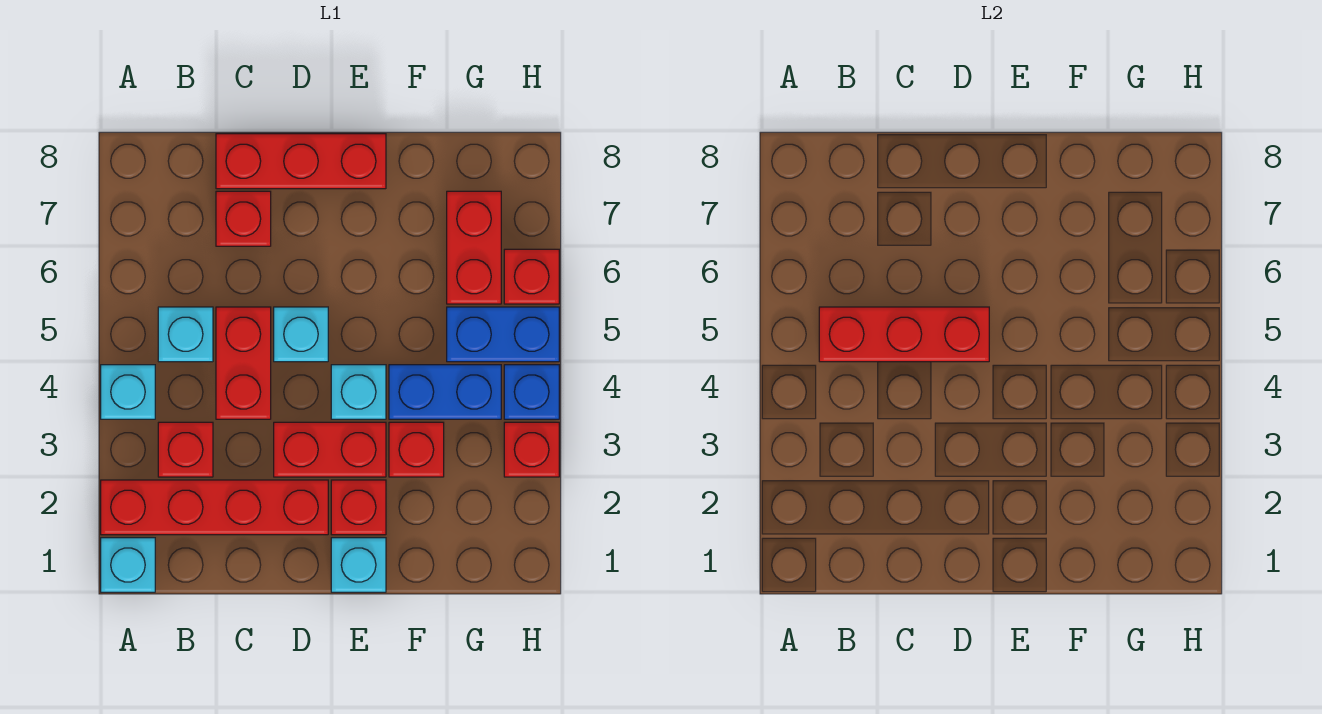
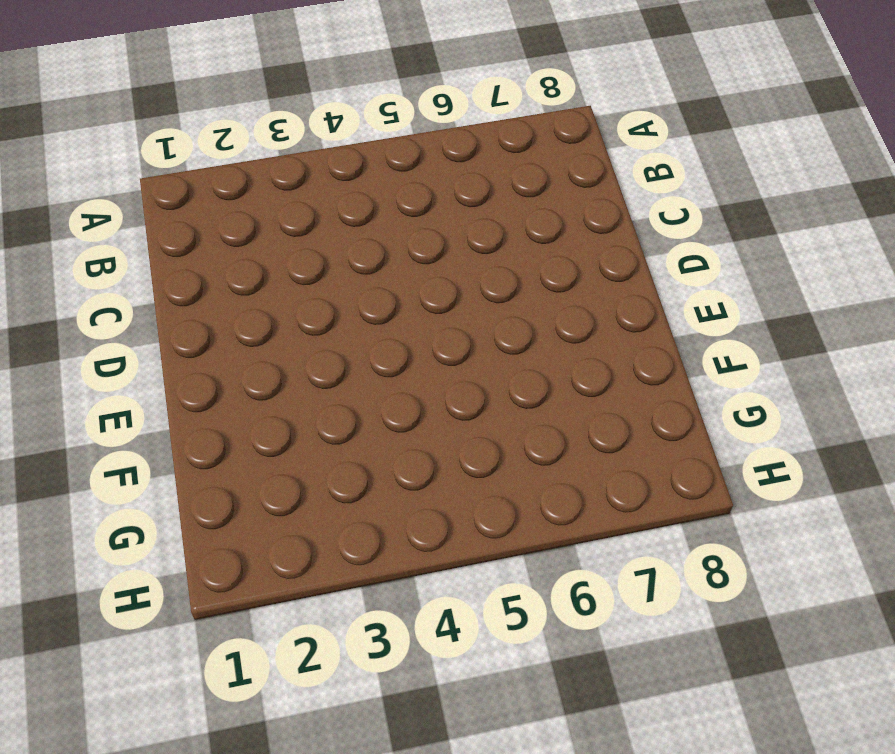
none -> cyan brick A1 level 1
none -> red brick A2:D2 level 1
none -> cyan brick A4 level 1

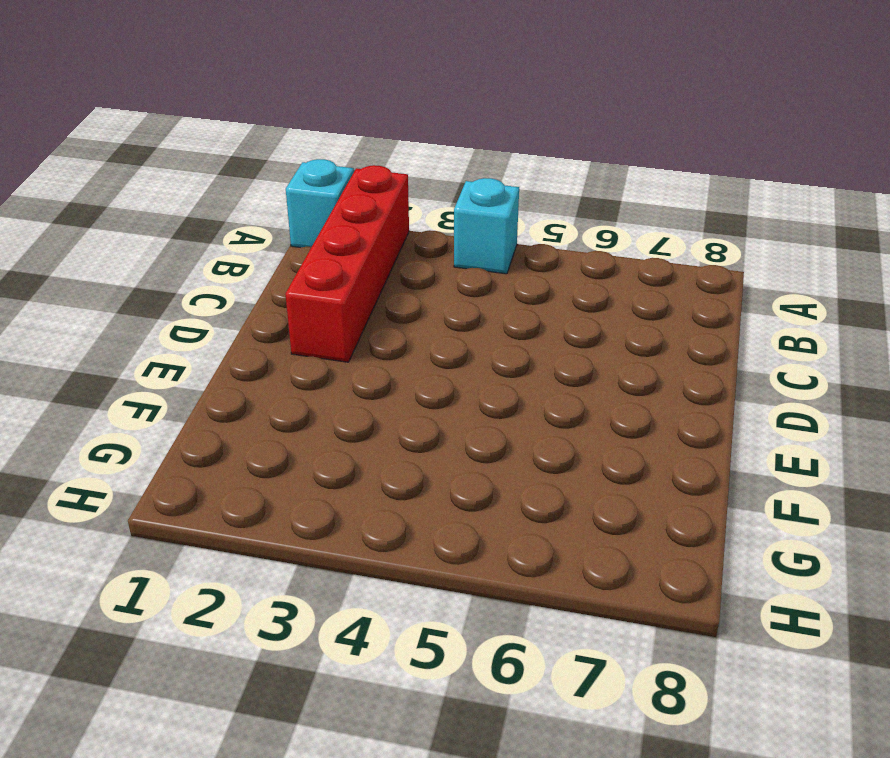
none -> red brick B3 level 1
none -> cyan brick B5 level 1
none -> red brick C4:C5 level 1

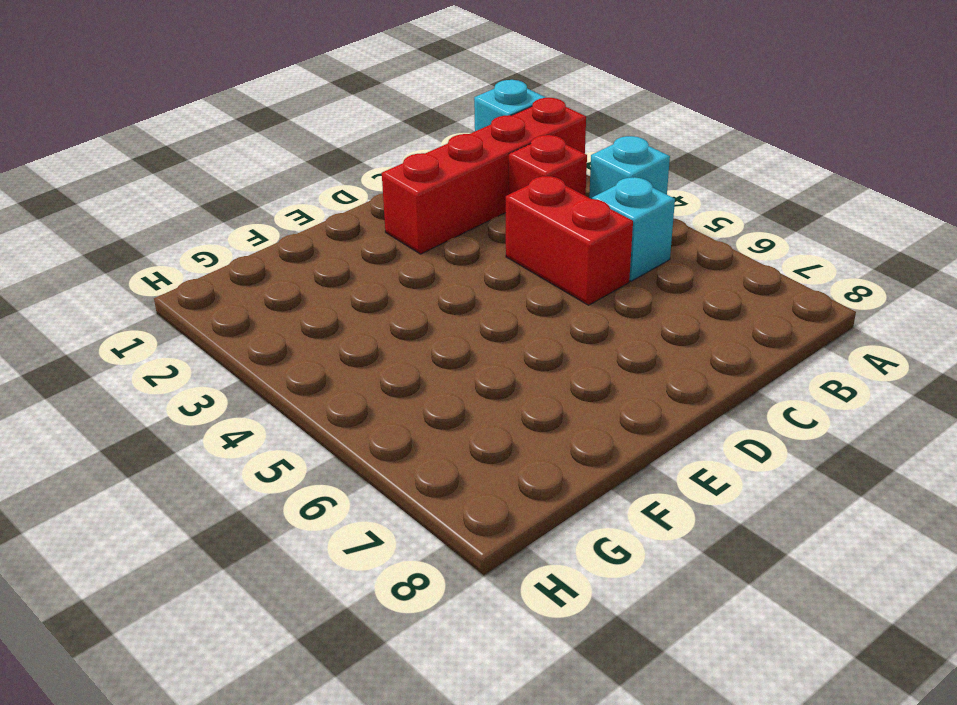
none -> red brick C7 level 1
none -> red brick C8:E8 level 1
none -> red brick D3:E3 level 1

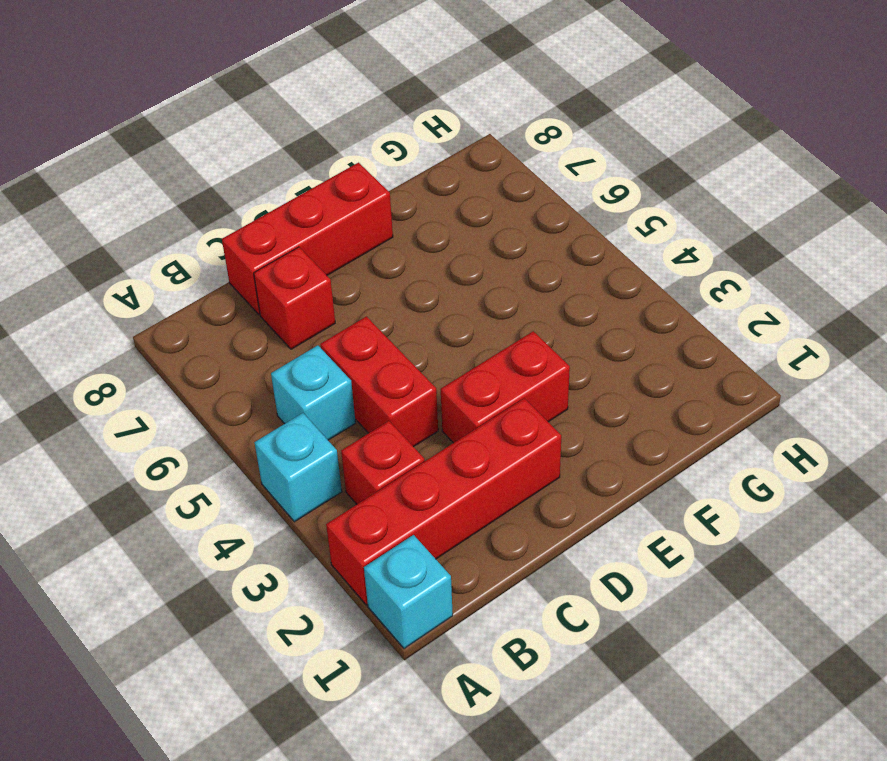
none -> cyan brick D5 level 1
none -> cyan brick E1 level 1
none -> red brick E2 level 1

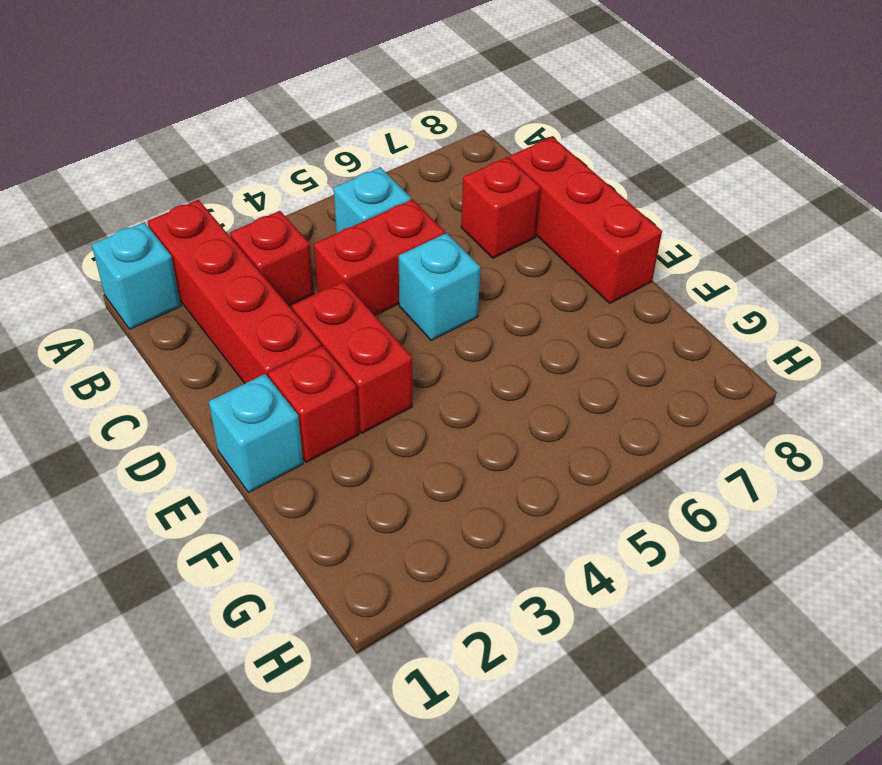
none -> cyan brick A4 level 1
none -> cyan brick E4 level 1
none -> red brick F3 level 1

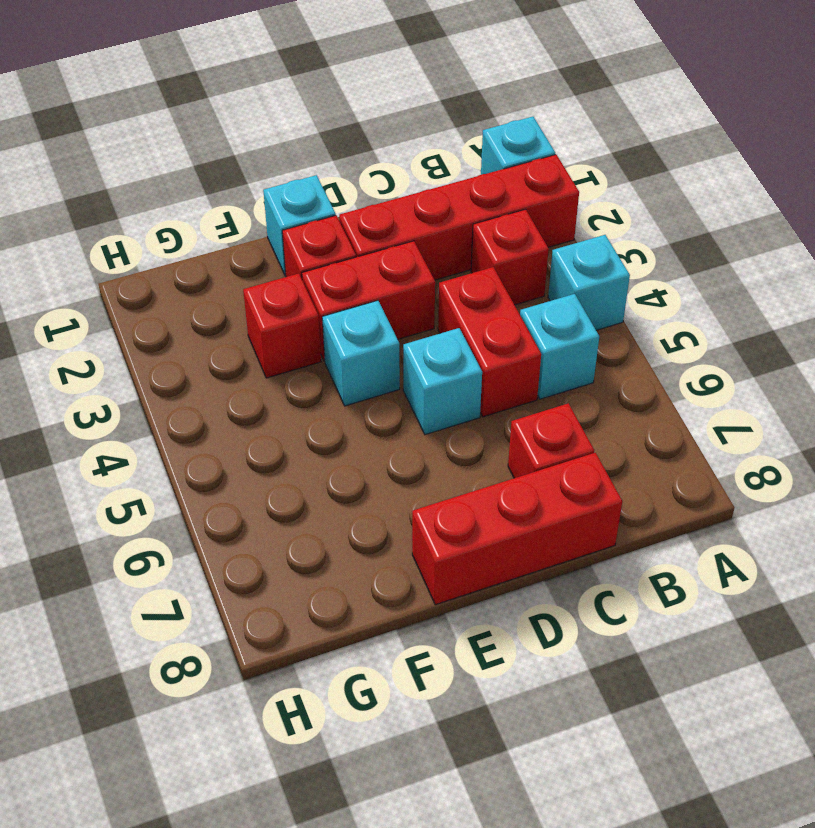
none -> blue brick F4:G4 level 1
none -> blue brick G5:H5 level 1
none -> red brick G6:G7 level 1

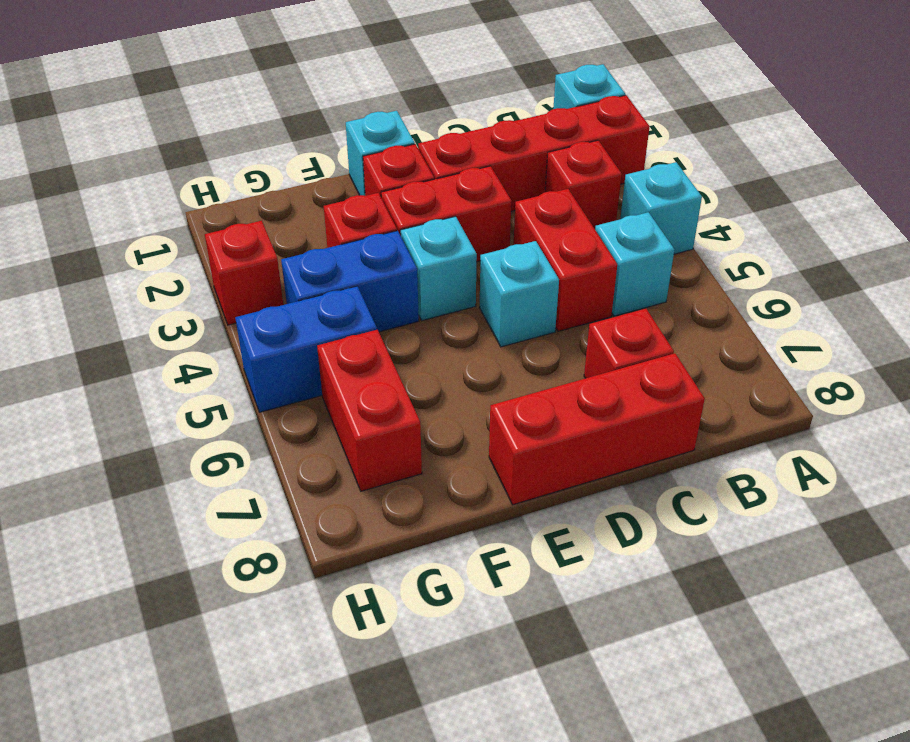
none -> blue brick H4 level 1
none -> red brick H6 level 1
none -> red brick B5:D5 level 2

